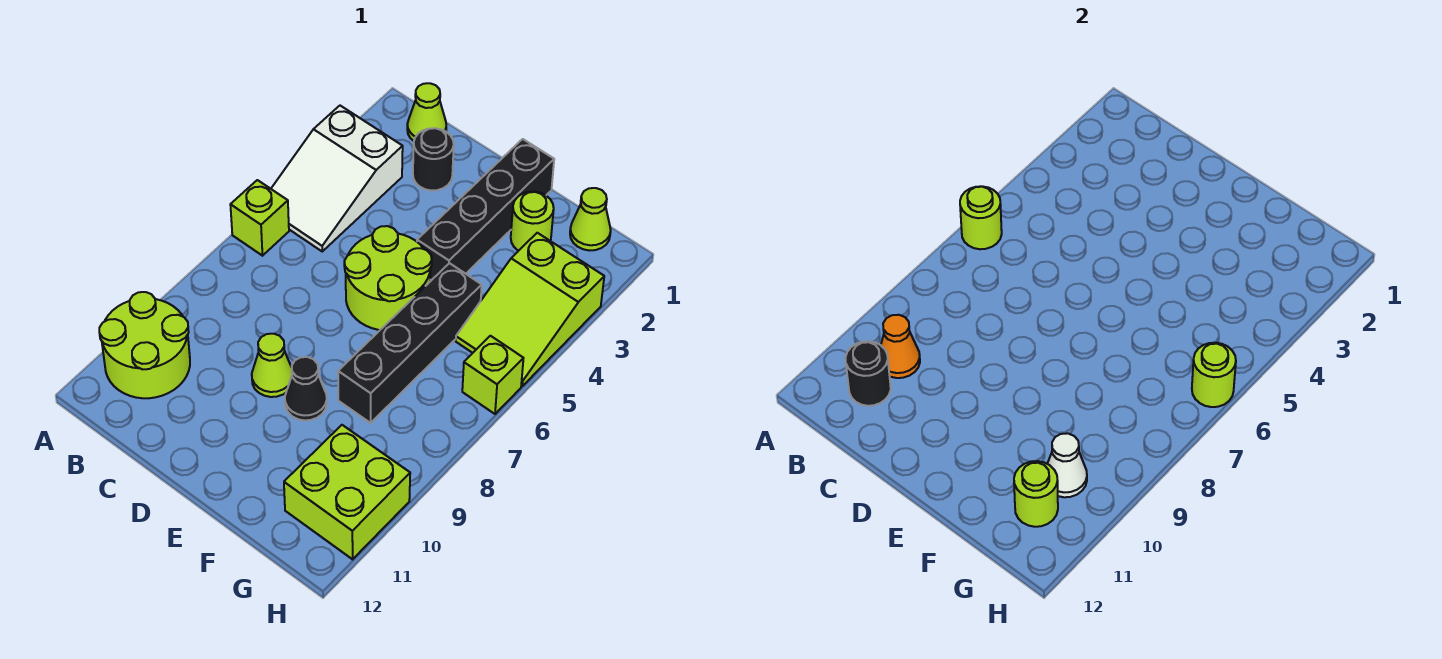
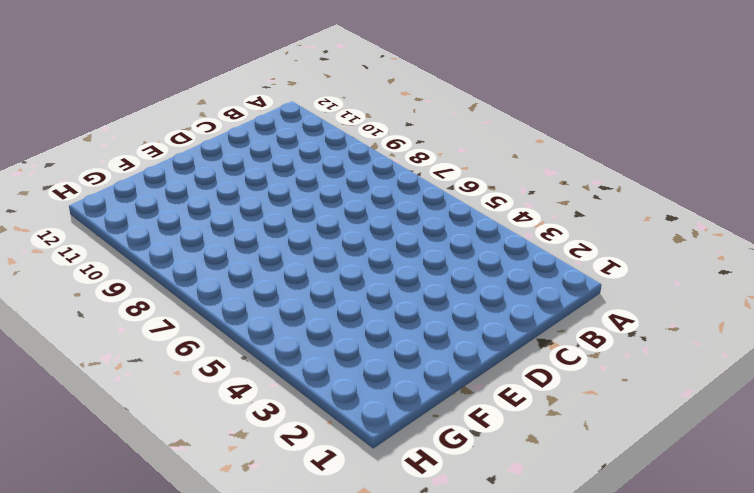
none -> white slope A3:B5 level 1 top 3
none -> lime brick A6 level 1
none -> lime round brick A10:B11 level 1

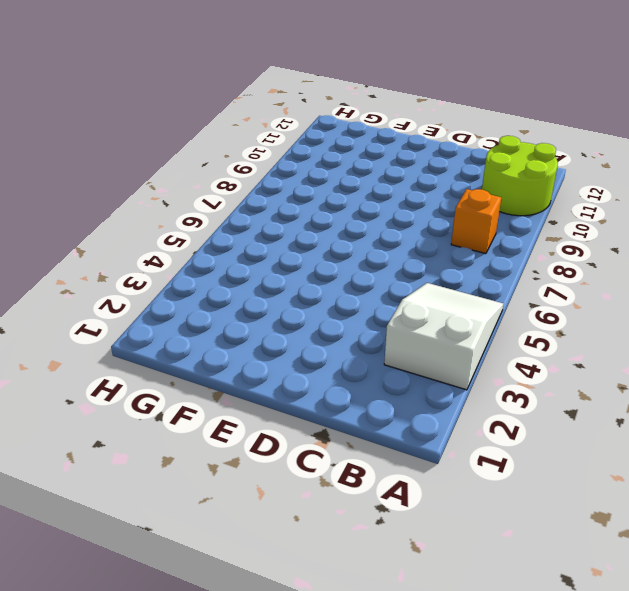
orange brick B8 level 1 -> none
none -> lime brick A6 level 1
none -> lime cone B1 level 1
none -> black round brick C2 level 1

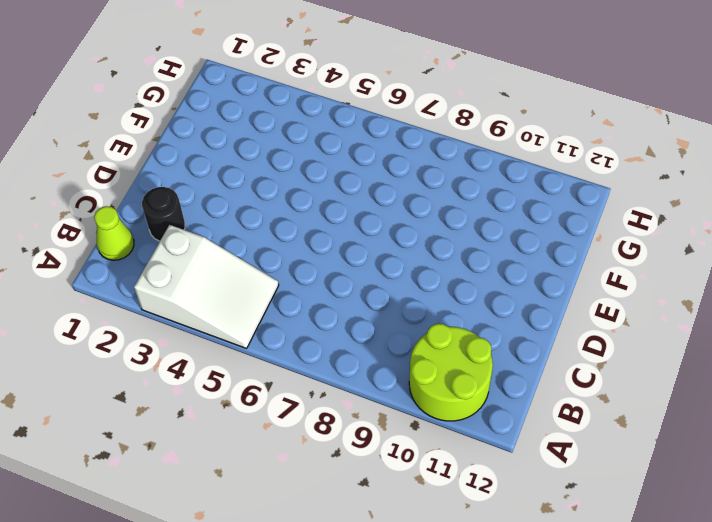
none -> lime brick A6 level 1
none -> lime round brick D5:E6 level 1
none -> lime cone D9 level 1

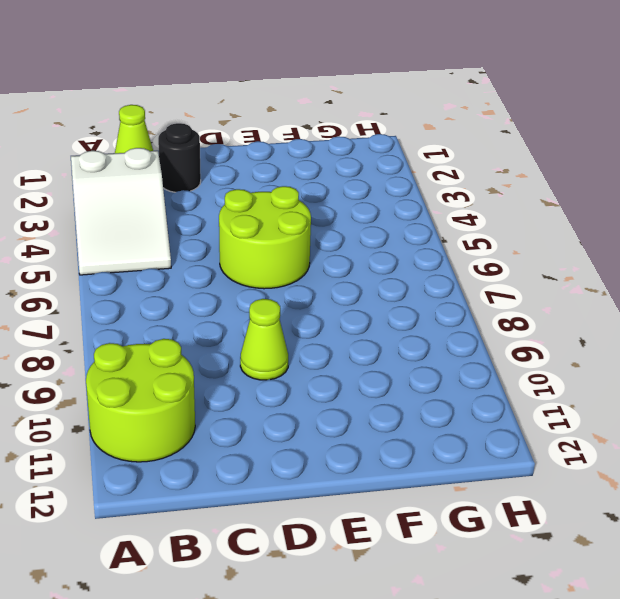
none -> lime brick A6 level 1
none -> black brick E1:E4 level 1
none -> black cone E9 level 1

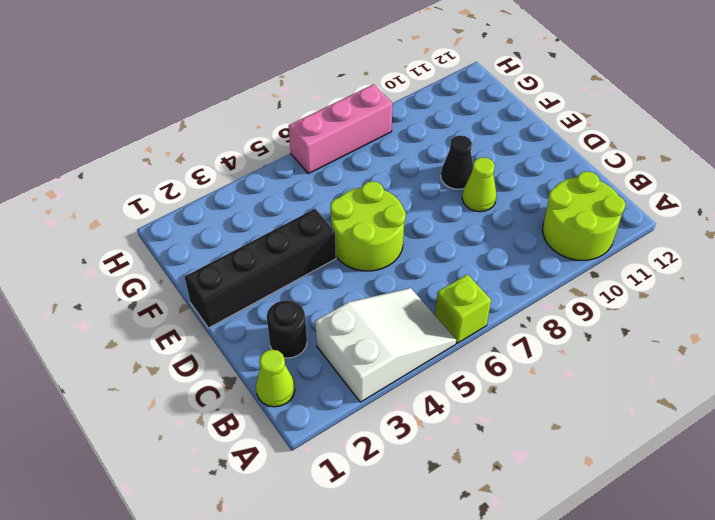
pink brick H6:H8 level 1 -> lime brick H6 level 1
none -> lime round brick F2 level 1
none -> black brick F5:F8 level 1
none -> lime cone G1 level 1

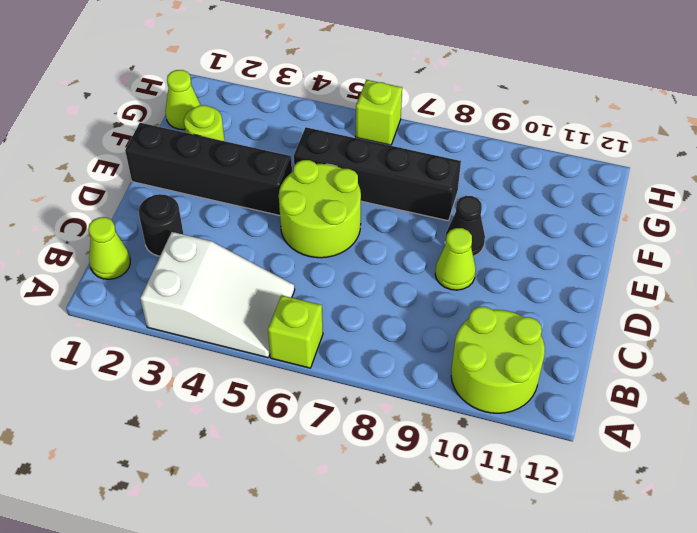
none -> lime slope G3:H5 level 1 top 3
none -> lime brick G10:H11 level 1
none -> lime round brick A6 level 2

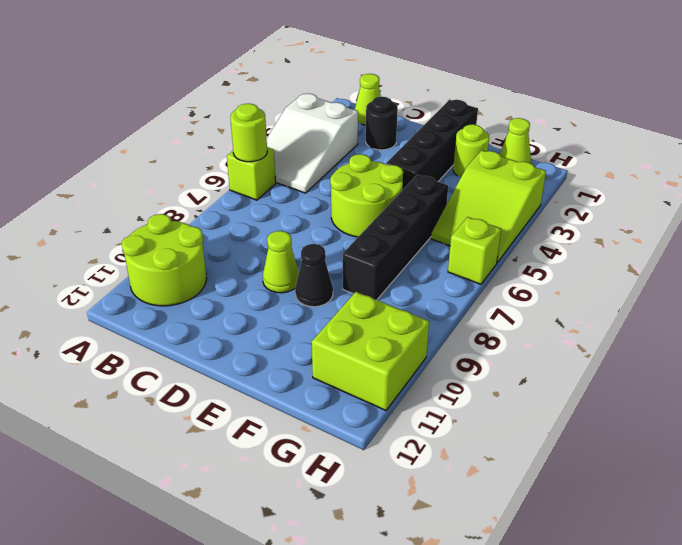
none -> orange cone B10 level 2
none -> black round brick B11 level 2
none -> white cone G10 level 2

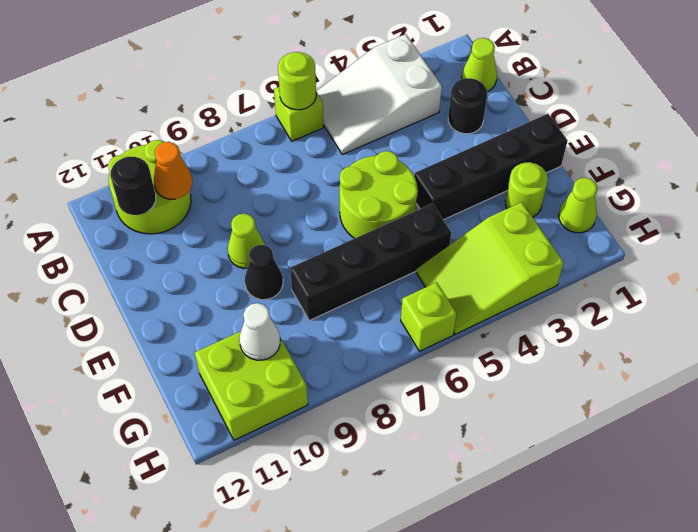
none -> lime round brick G11 level 2
none -> lime round brick H6 level 2

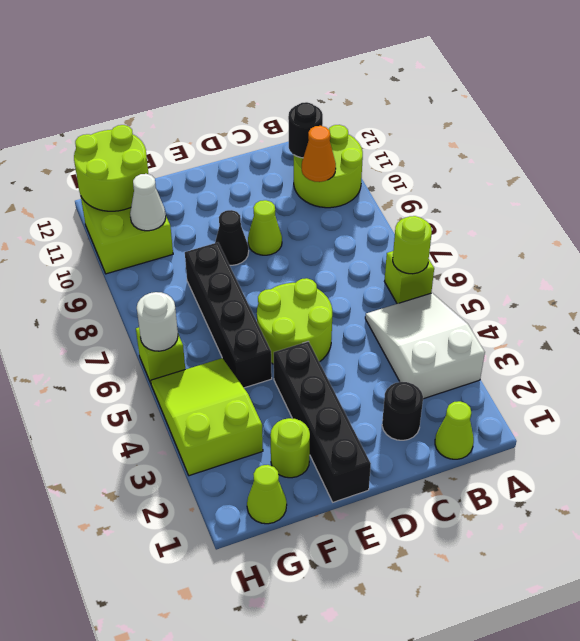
lime round brick G11:H12 level 2 -> lime round brick G11 level 2
white round brick H6 level 2 -> lime round brick H6 level 2

